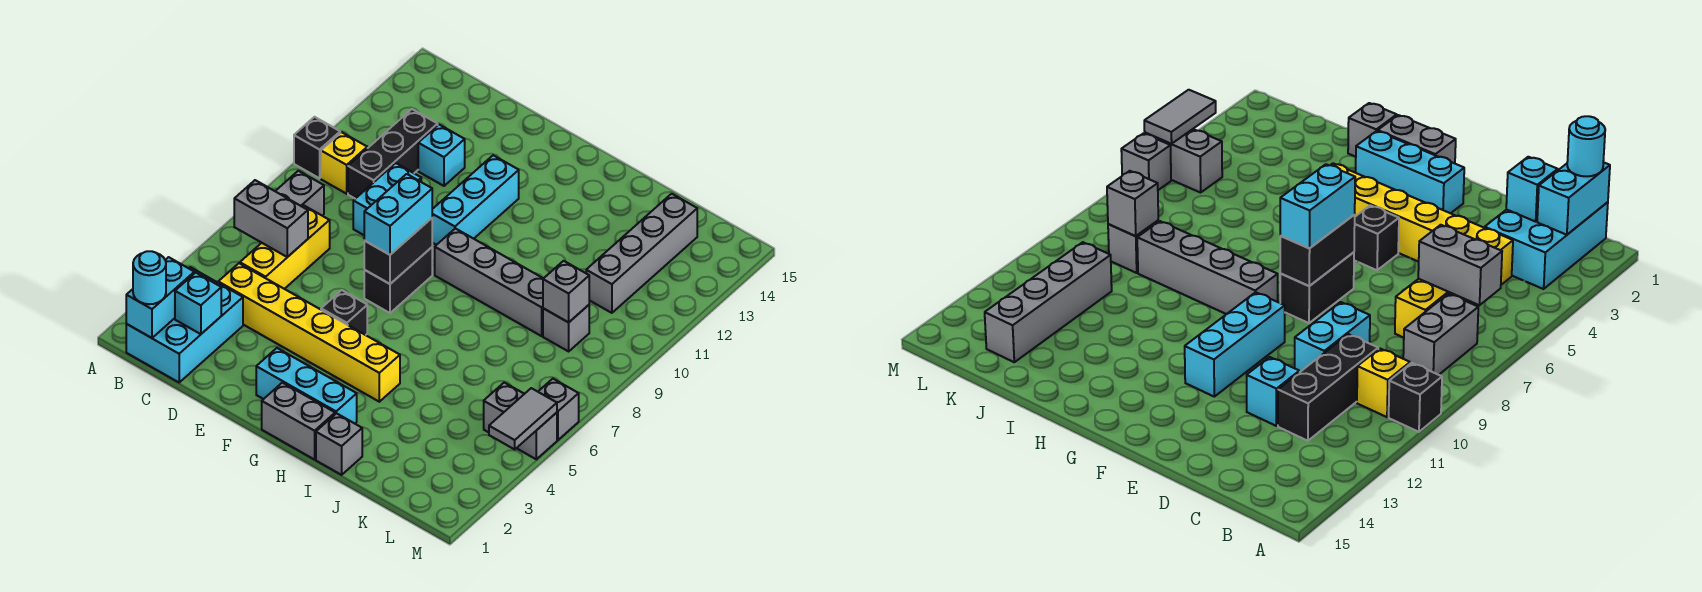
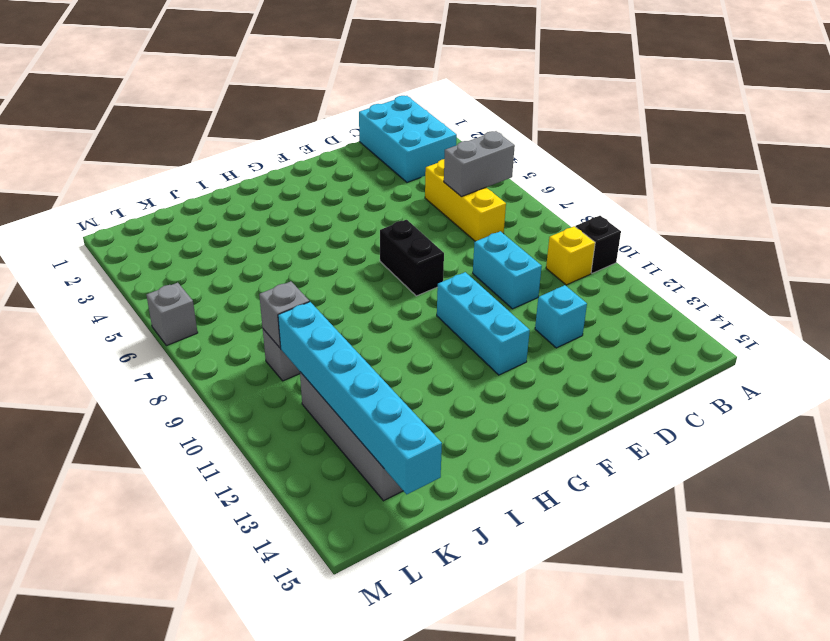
cyan brick K10:K15 level 2 -> none
none -> grey brick B7:B8 level 1
none -> yellow brick C4:H4 level 1
none -> black brick C10:C12 level 1

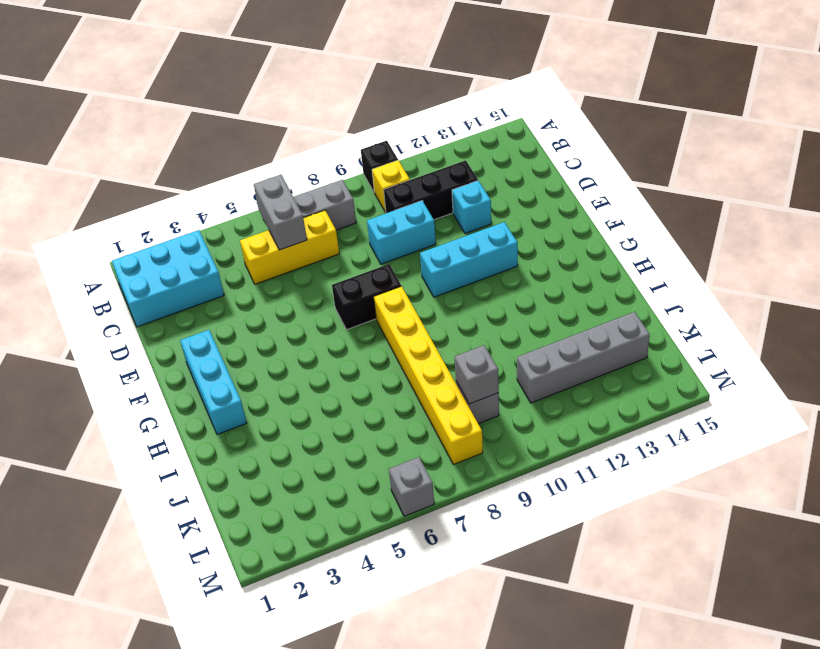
yellow brick G8:L8 level 1 -> yellow brick C4:H4 level 1
none -> black brick F5 level 1
none -> grey brick G1:H1 level 1
none -> grey brick G9:J9 level 1

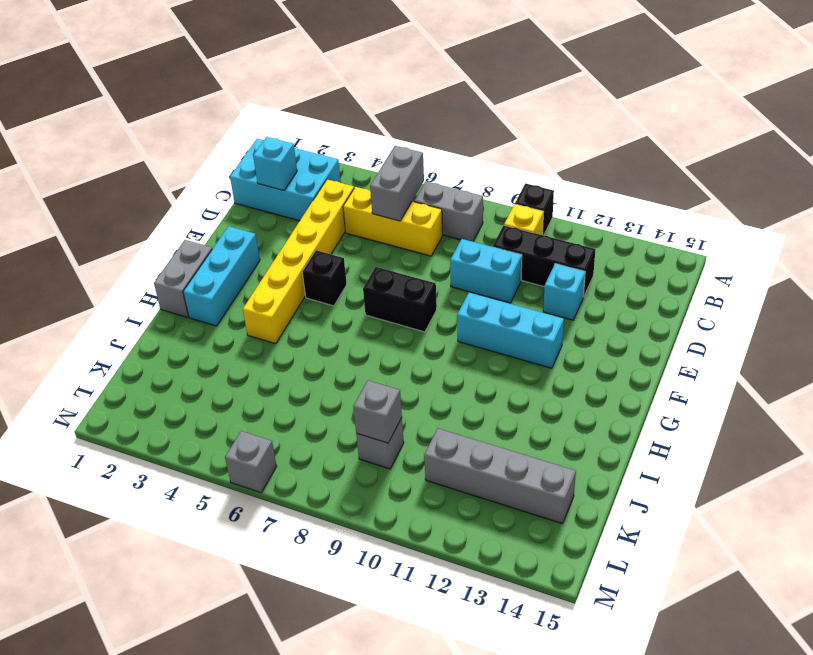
none -> grey brick G9:J9 level 1
none -> grey brick I1 level 1
none -> grey brick L5:M5 level 1

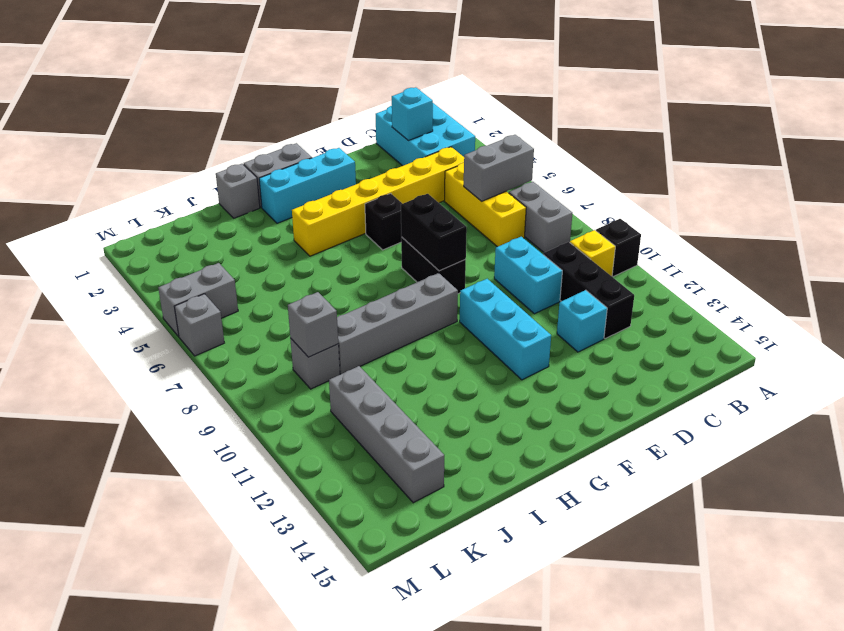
none -> cyan brick B1:B2 level 2
none -> grey tile M4:M5 level 2
none -> cyan round brick B1 level 3

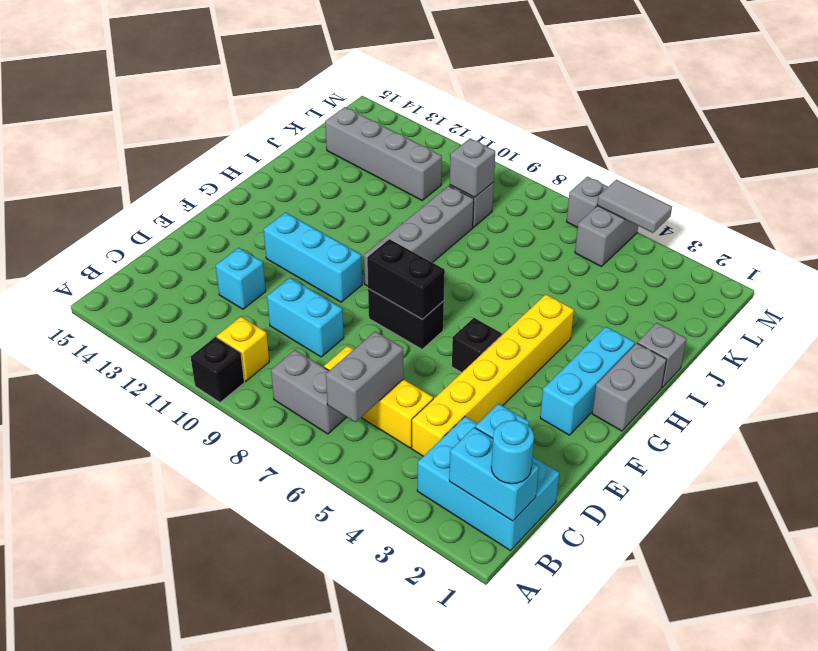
none -> black brick C10:C12 level 1
none -> cyan brick F7:F8 level 3

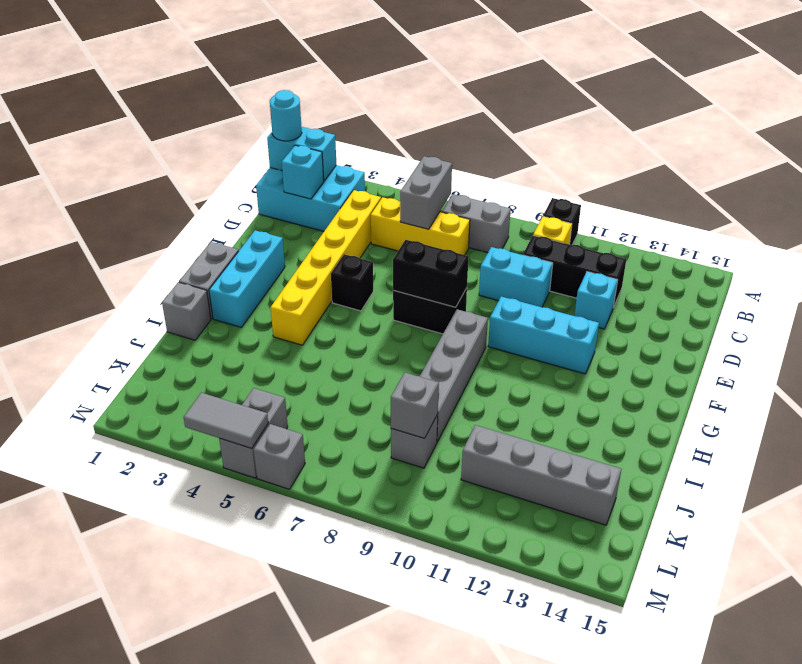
none -> cyan brick F7:F8 level 3

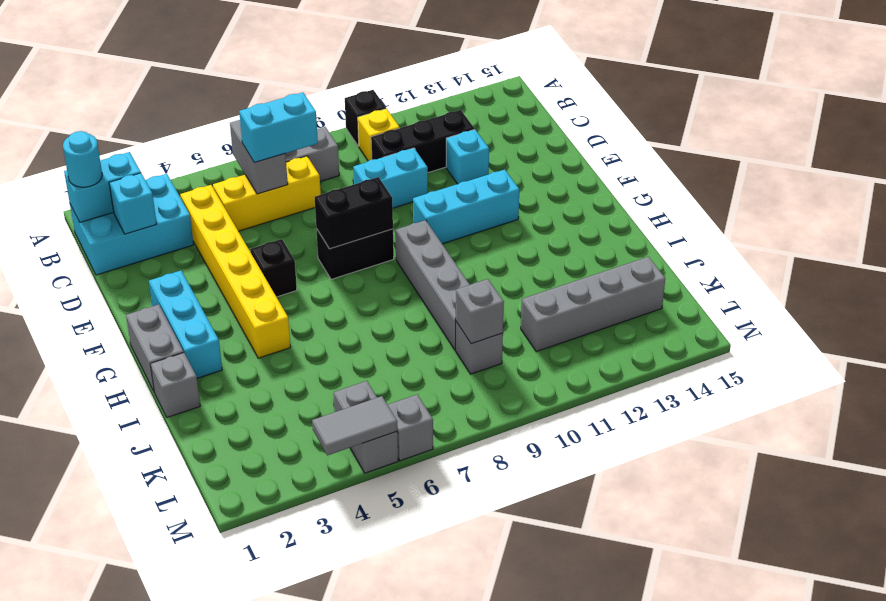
cyan brick C6:C7 level 3 -> cyan brick F7:F8 level 3

